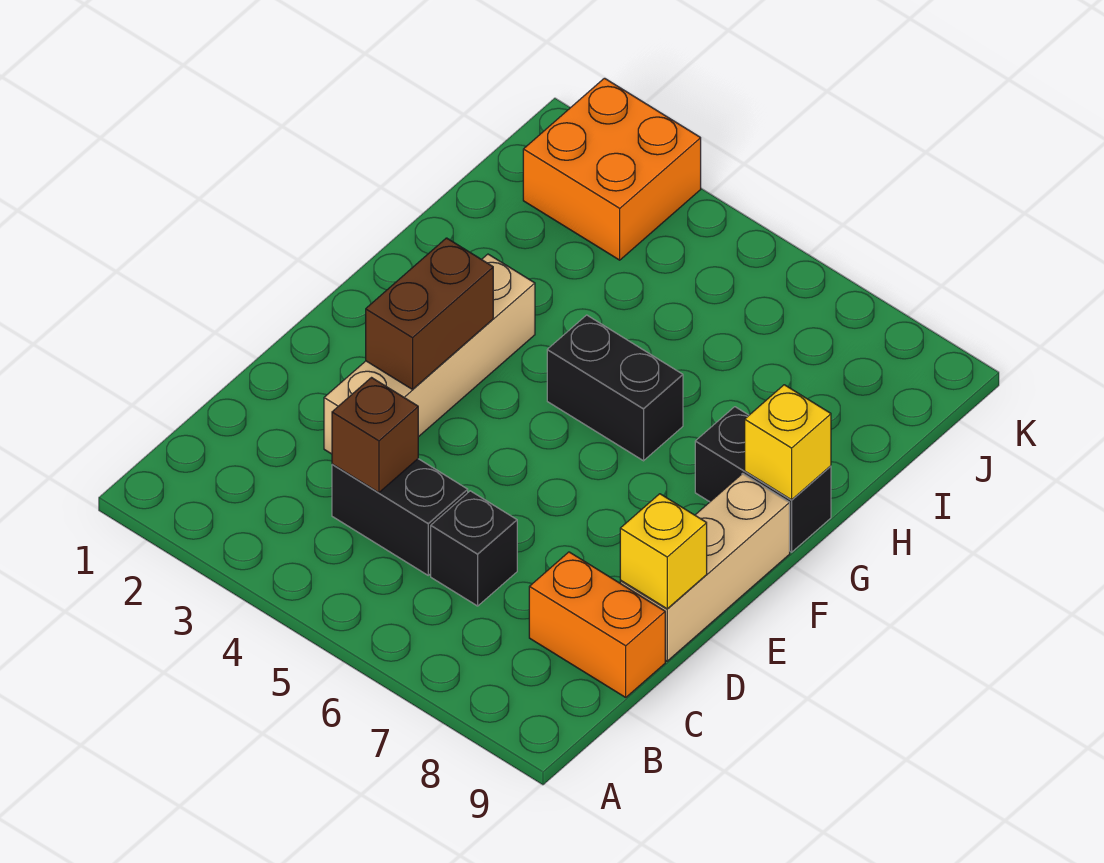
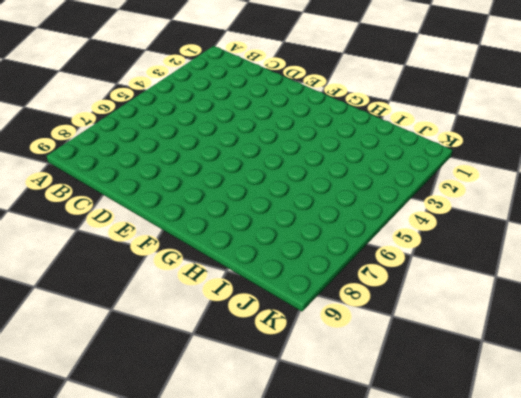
none -> black brick C4:C5 level 1
none -> black brick C6 level 1
none -> orange brick C8:C9 level 1

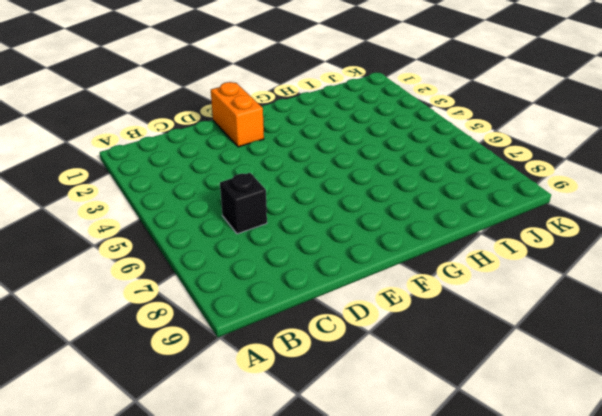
orange brick E1:E2 level 1 -> orange brick C8:C9 level 1
none -> black brick C4:C5 level 1
none -> tan brick D3:G3 level 1
none -> tan brick D9:F9 level 1

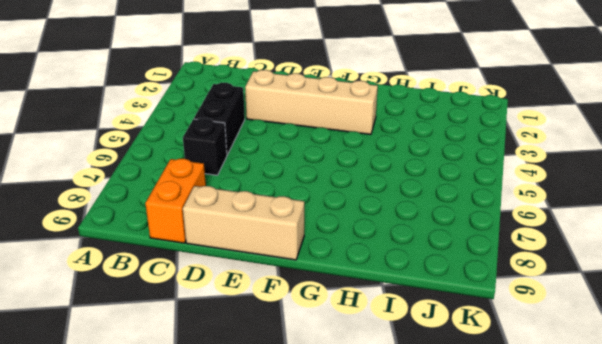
none -> black brick G5:G6 level 1
none -> black brick G8:G9 level 1
none -> orange brick J2:K3 level 1

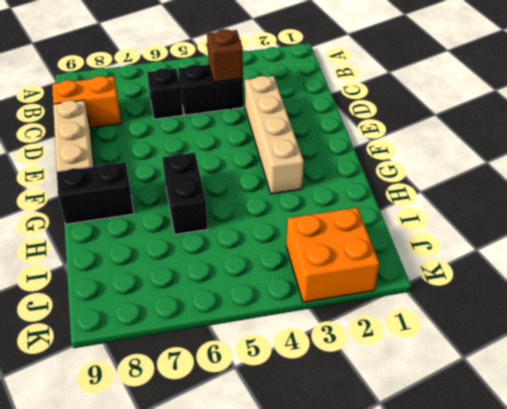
black brick G6:H6 level 1 -> black brick G5:G6 level 1
none -> yellow brick D9 level 2
none -> brown brick E3:F3 level 2
none -> yellow brick G9 level 2

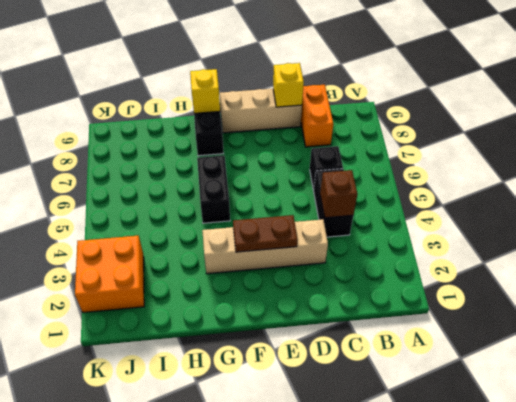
brown plate E3:F3 level 2 -> brown brick E3:F3 level 2

